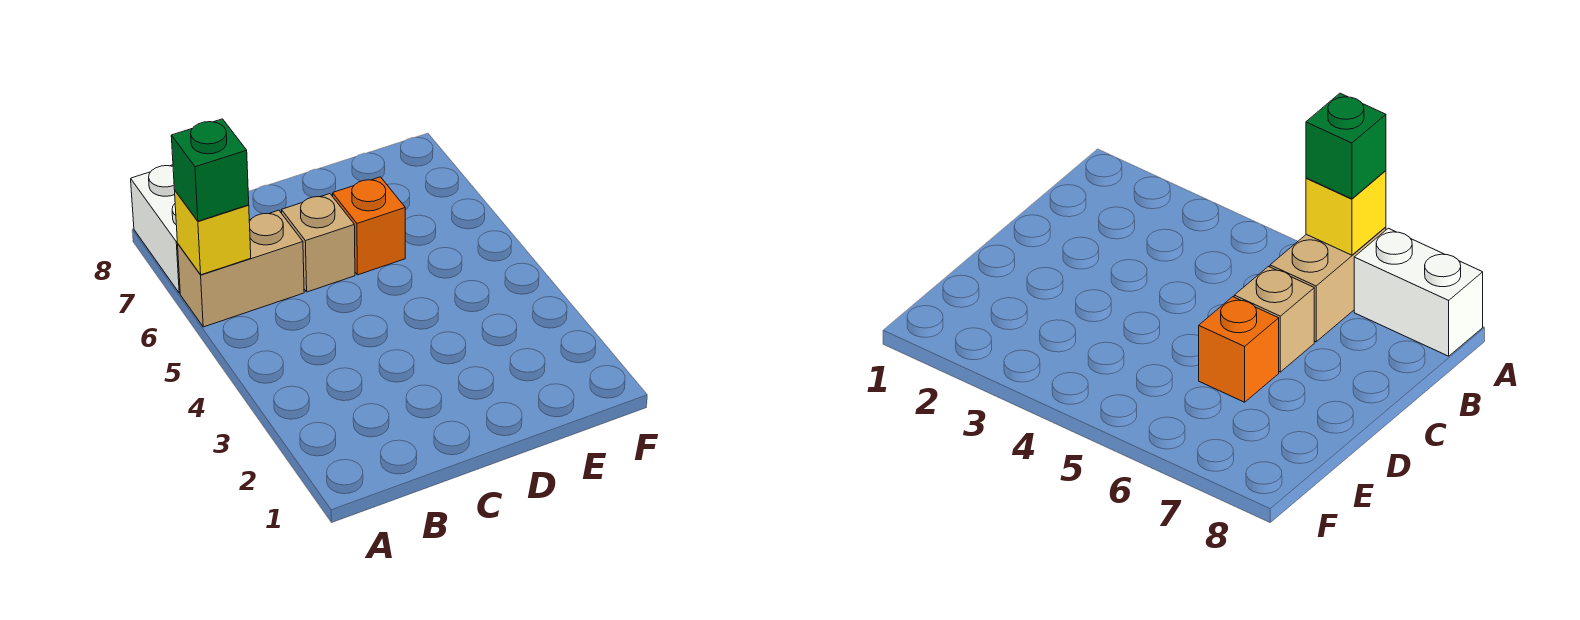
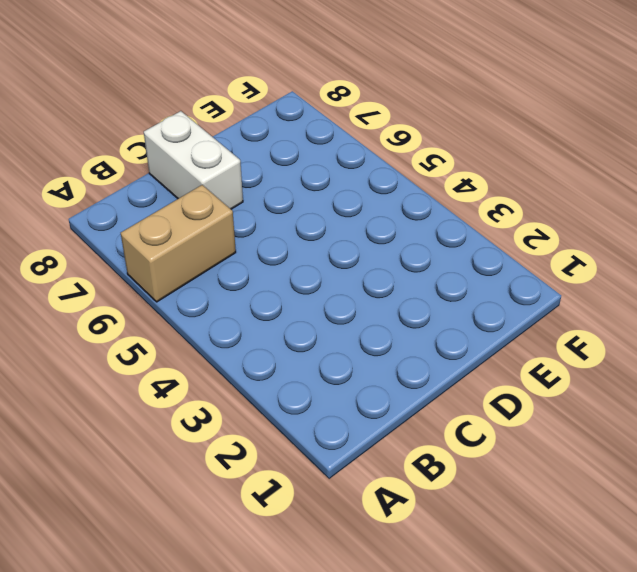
white brick C7:C8 level 1 -> white brick A7:A8 level 1
none -> tan brick C6 level 1
none -> orange brick D6 level 1

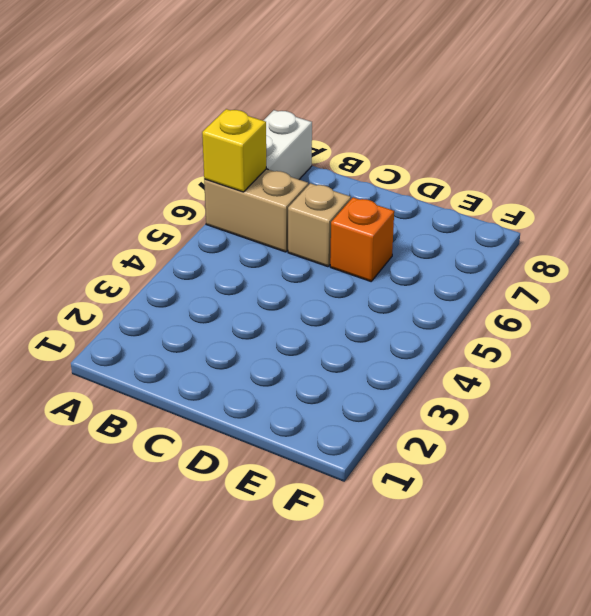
none -> green brick A6 level 3

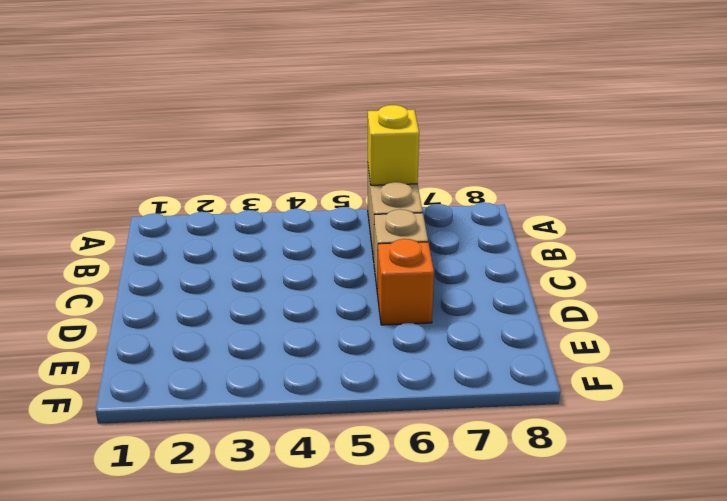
none -> white brick A7:A8 level 1
none -> green brick A6 level 3

